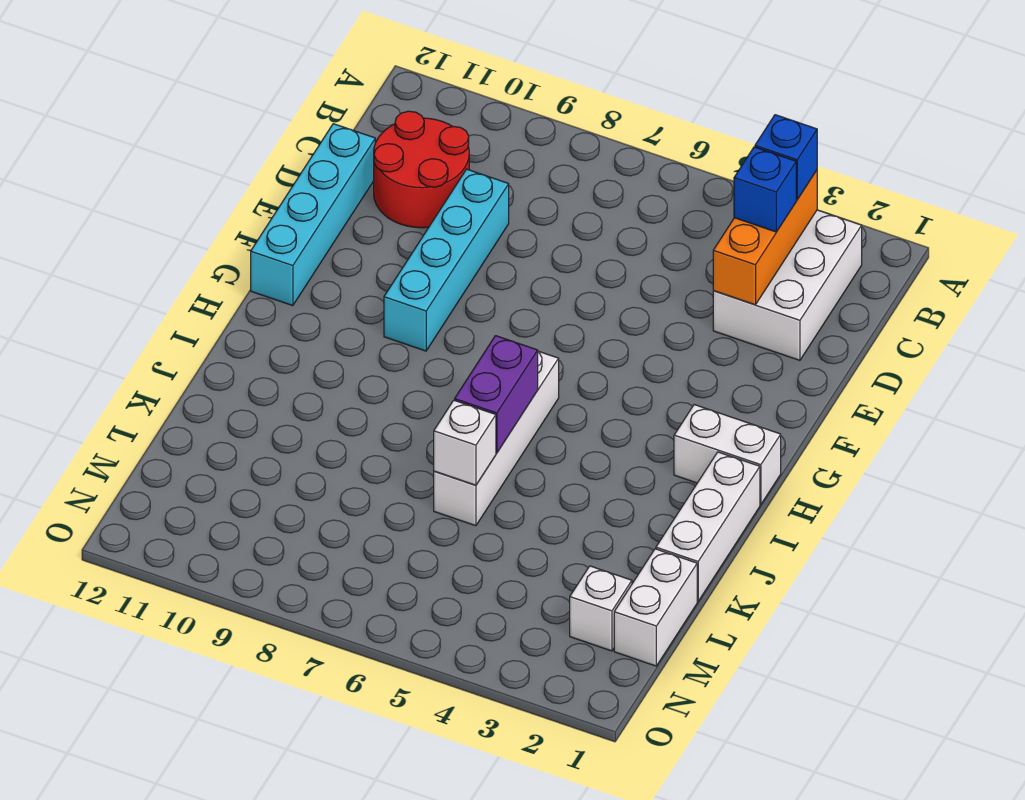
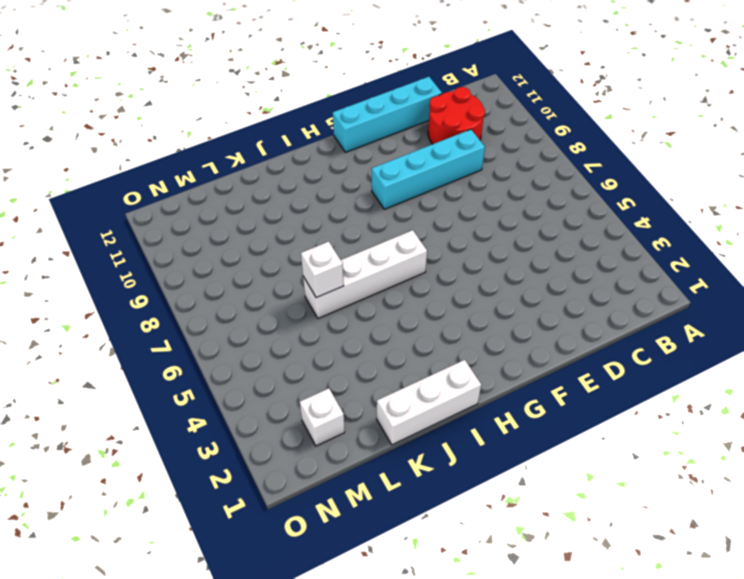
none -> white brick B2:D3 level 1
none -> white brick H1:H2 level 1
none -> white brick L1:M1 level 1

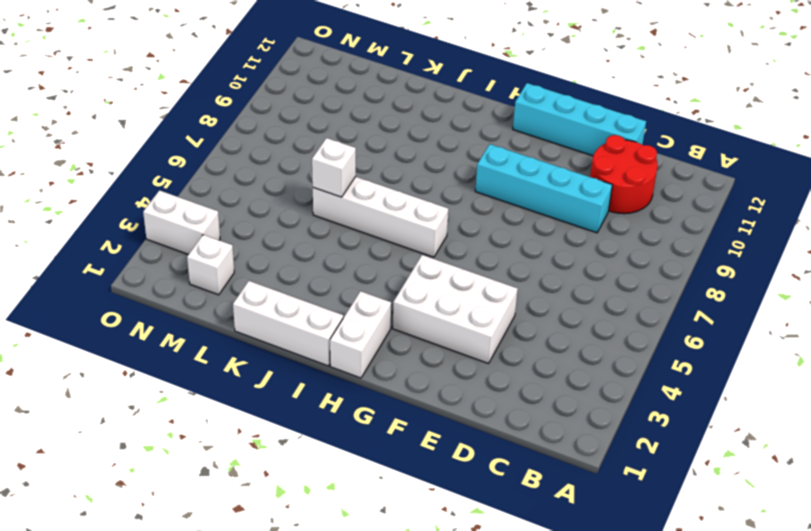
white brick E3:G4 level 1 -> white brick B2:D3 level 1
white brick N3:O3 level 1 -> white brick L1:M1 level 1
none -> orange brick B3:D3 level 2
none -> purple brick I6:J6 level 2
none -> blue brick B3 level 3

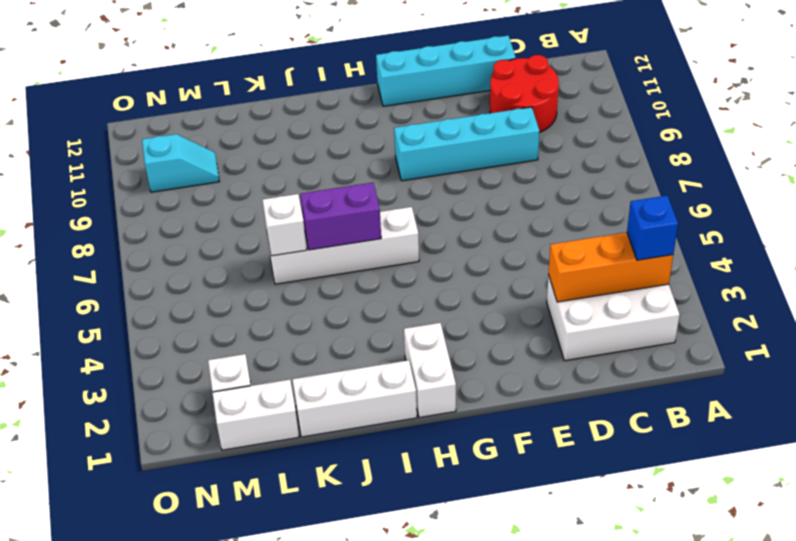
cyan slope M10:N10 level 1 top N -> none
none -> blue brick C3 level 3

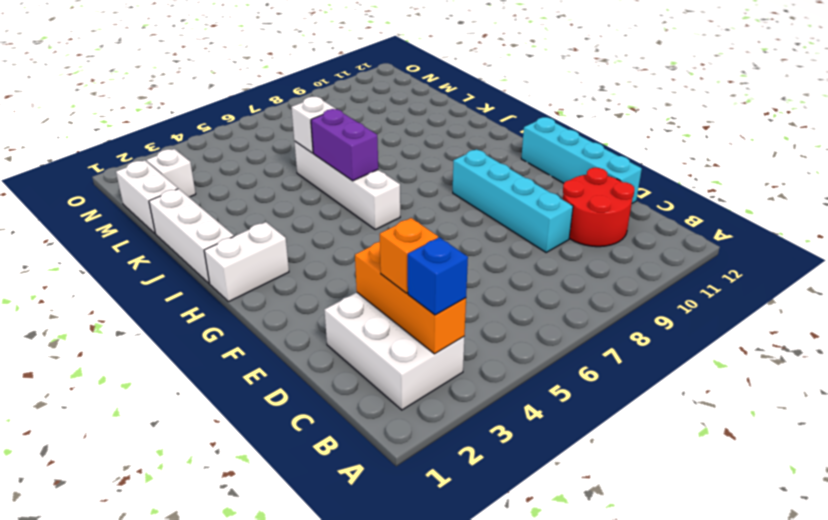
orange brick C3 level 3 -> blue brick C3 level 3

